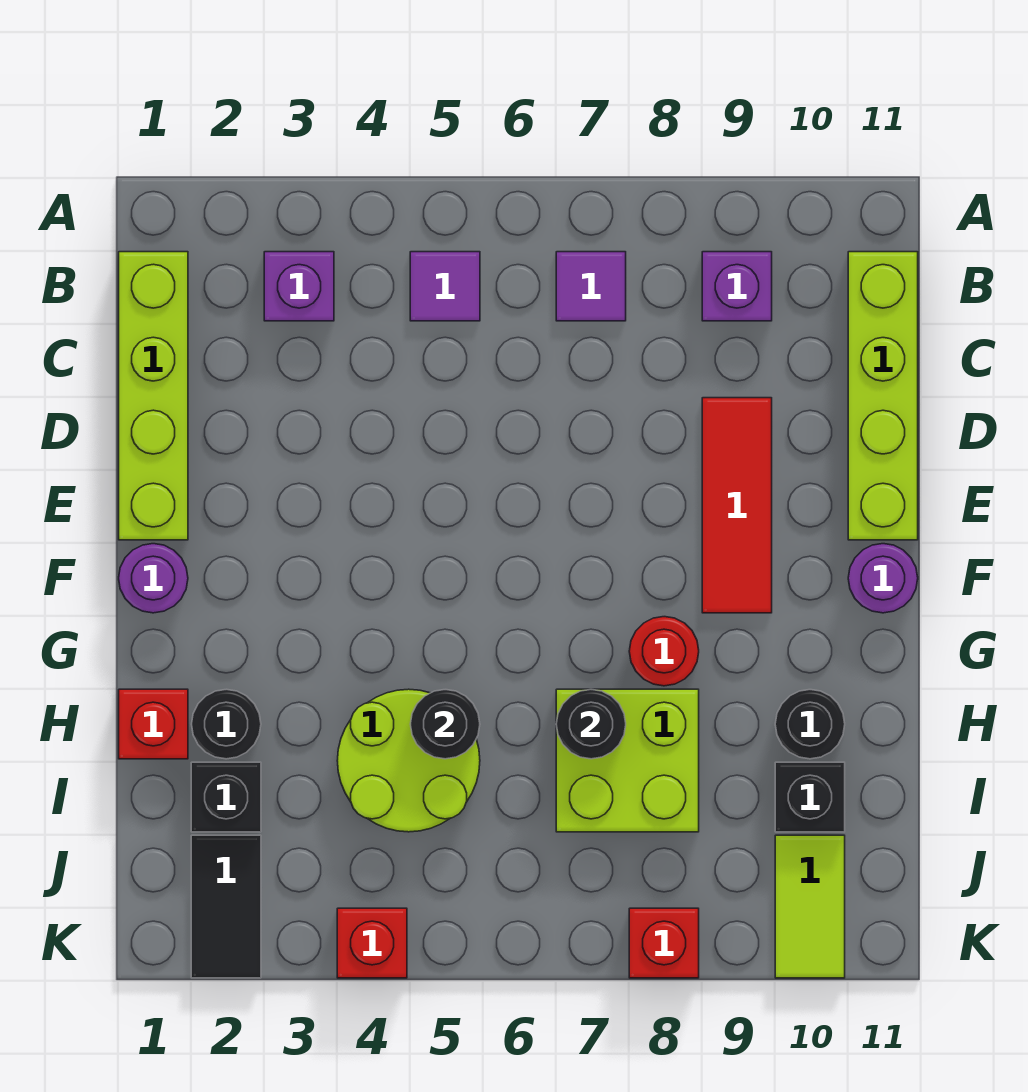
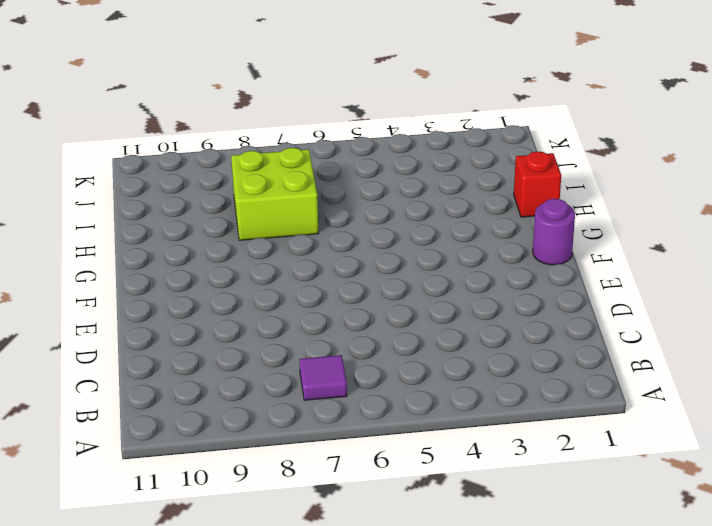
none -> lime brick B1:E1 level 1
none -> purple brick B3 level 1
none -> purple tile B5 level 1

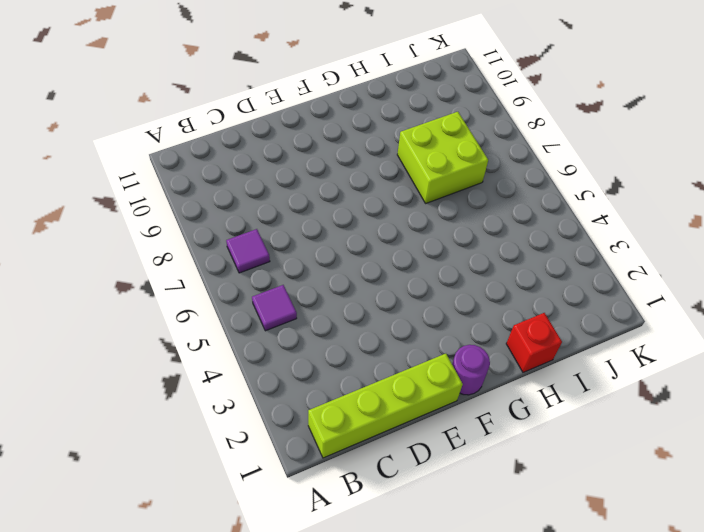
none -> purple brick B3 level 1
none -> purple brick B9 level 1
none -> lime brick B11:E11 level 1

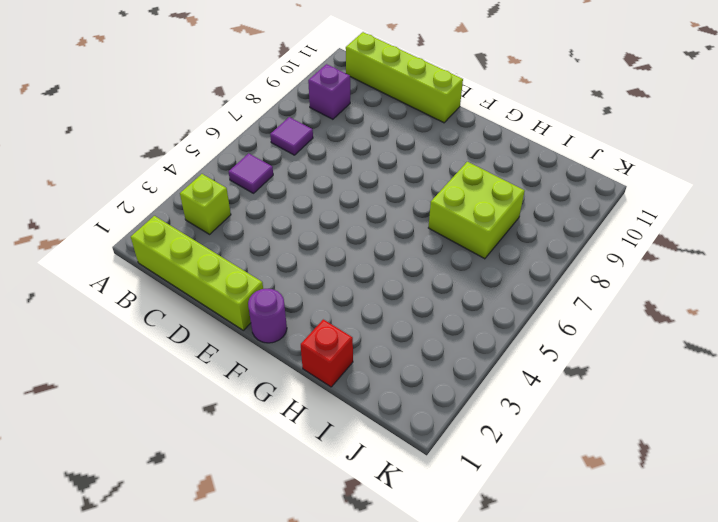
lime brick B3 level 1 -> purple brick B3 level 1
none -> red tile D9:F9 level 1
none -> purple round brick F11 level 1
none -> red round brick G8 level 1

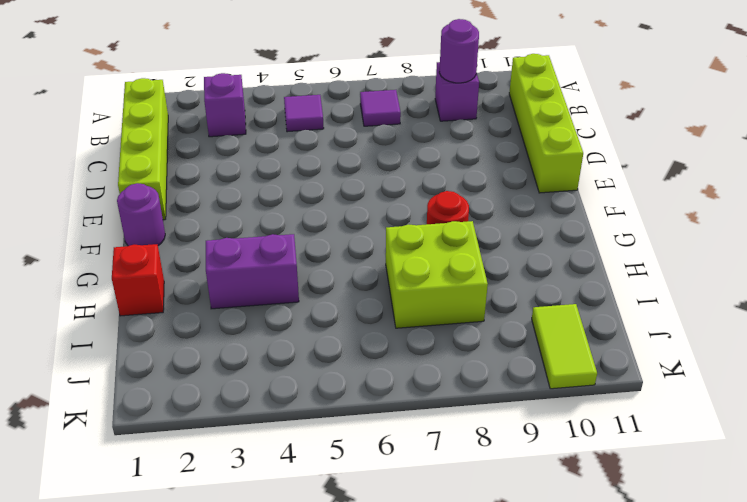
purple round brick B9 level 2 -> purple round brick F11 level 1
purple brick H3:H4 level 1 -> lime round brick H4:I5 level 1
none -> red tile D9:F9 level 1
none -> black round brick H2 level 1
none -> black round brick H10 level 1

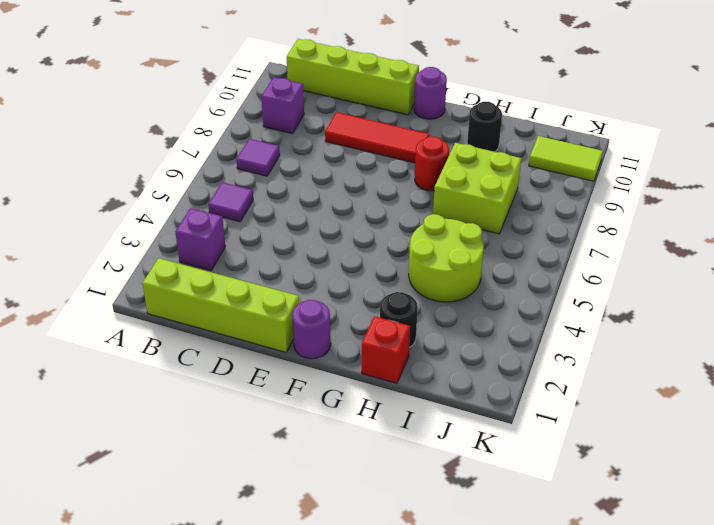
none -> black brick I2 level 1
none -> black brick I10 level 1
none -> black tile J2:K2 level 1

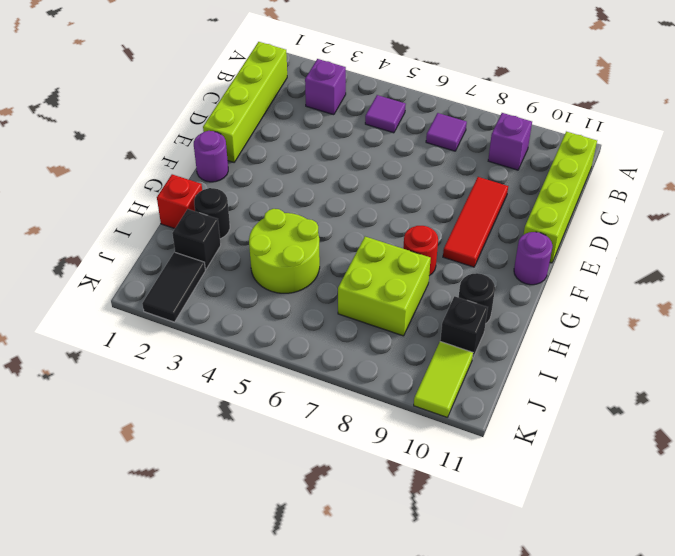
none -> red brick K4 level 1
none -> red brick K8 level 1
none -> black round brick H5 level 2

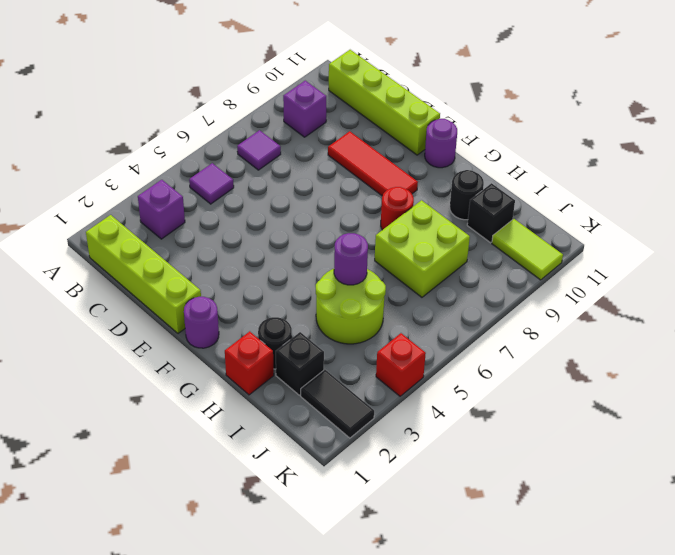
purple round brick H5 level 2 -> black round brick H5 level 2
none -> red brick K8 level 1
none -> black round brick H7 level 2

